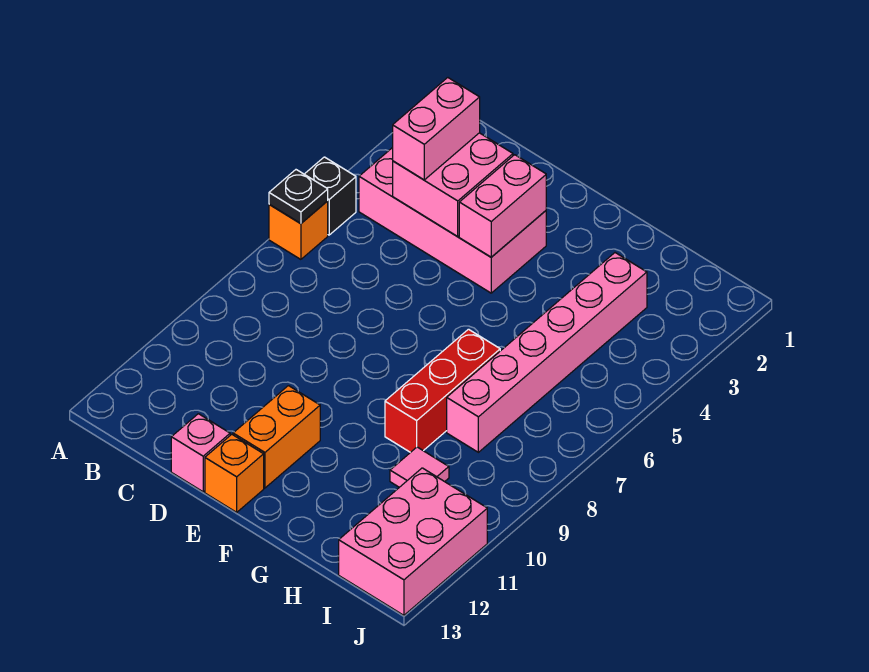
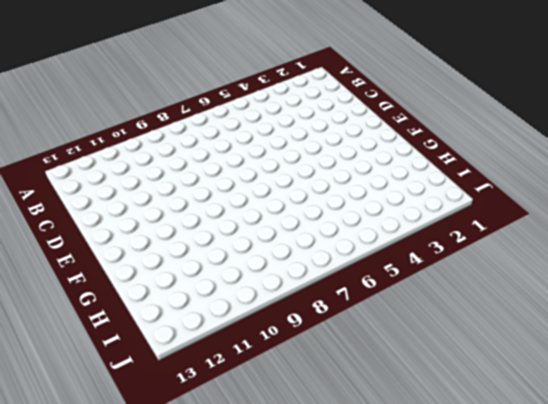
none -> black brick A5 level 1
none -> orange brick A6 level 1
none -> pink brick B3:E4 level 1

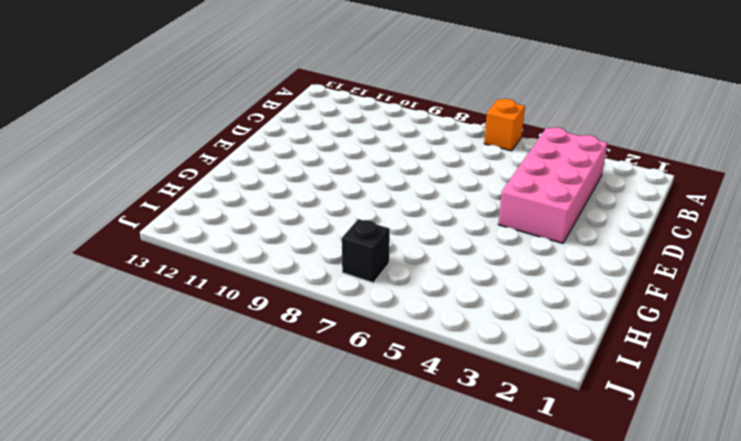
black brick I7 level 1 -> black brick A5 level 1
none -> pink brick D13 level 1
none -> orange brick E11:E12 level 1
none -> orange brick E13 level 1

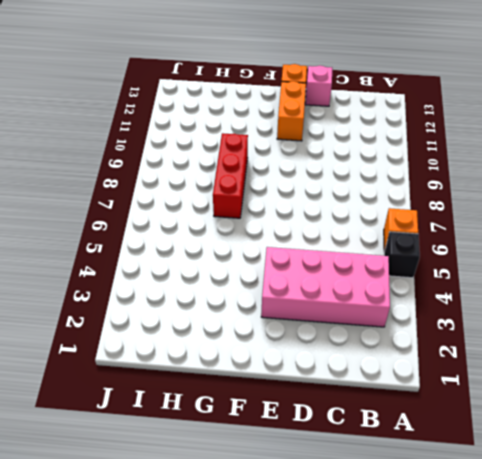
none -> pink brick H3:H8 level 1
none -> pink tile H10 level 1
none -> pink brick I11:J13 level 1

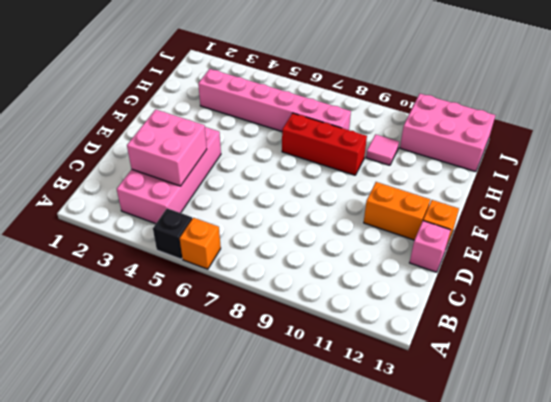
none -> black plate A6 level 2
none -> pink brick E3:E4 level 2
none -> pink brick C3:C4 level 3

